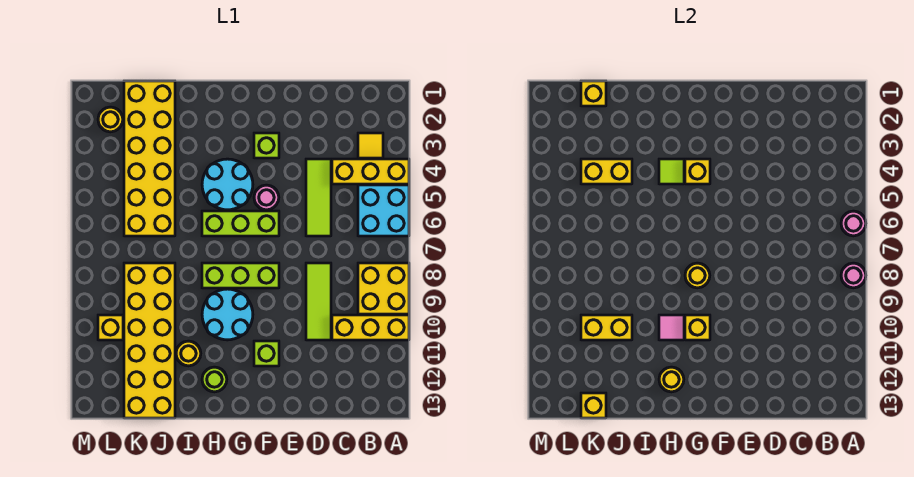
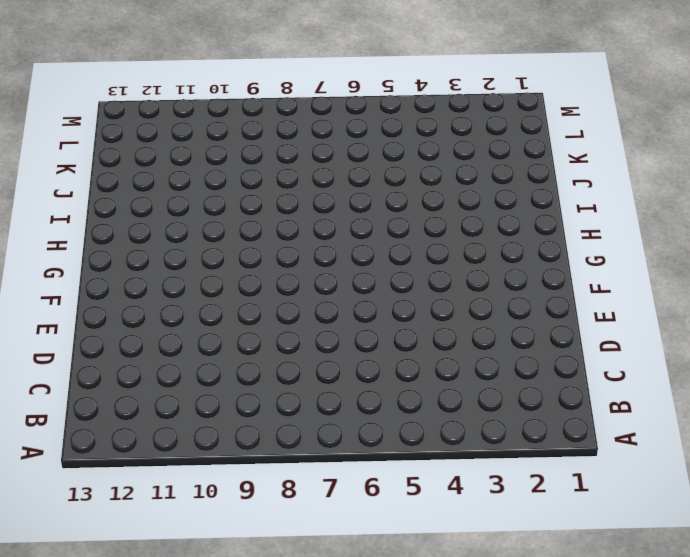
none -> yellow brick A4:C4 level 1
none -> cyan brick A5:B6 level 1
none -> yellow brick A8:B9 level 1
none -> yellow brick A10:C10 level 1

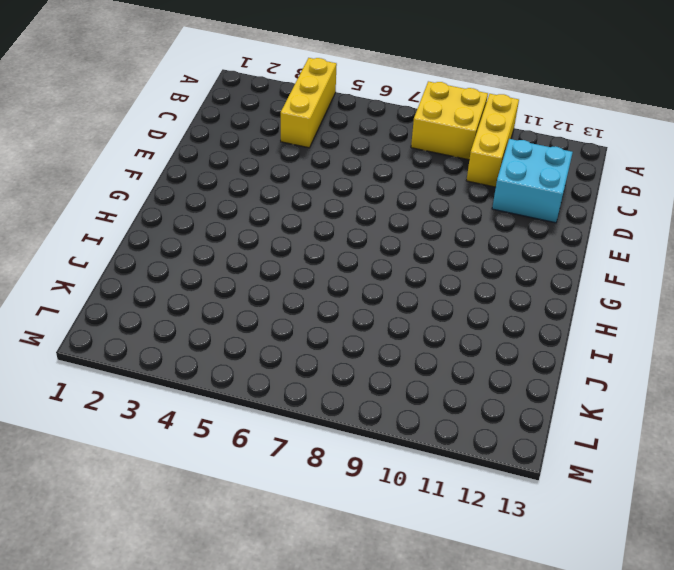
cyan brick C11:D12 level 1 -> cyan brick A5:B6 level 1
none -> yellow tile B3 level 1
none -> lime tile D4:D6 level 1
none -> lime tile D8:D10 level 1
none -> lime brick F3 level 1

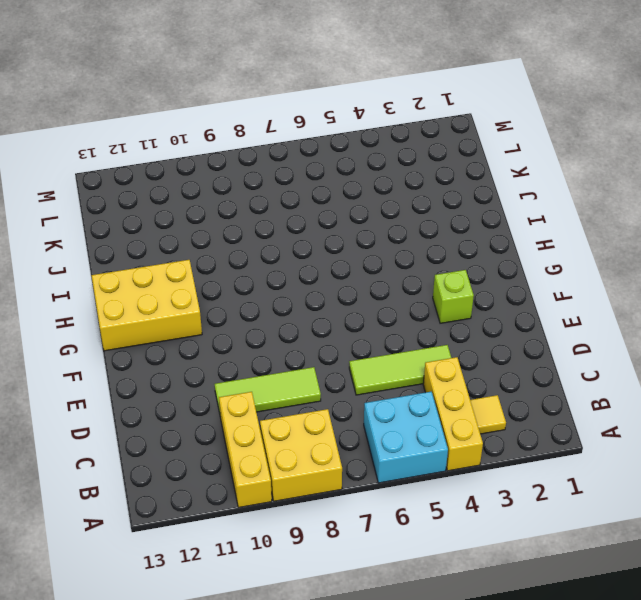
yellow brick G11:H13 level 1 -> lime round brick H12 level 1
none -> pink round brick F5 level 1
none -> lime brick F6:H6 level 1
none -> lime brick F8:H8 level 1
none -> lime brick F11 level 1

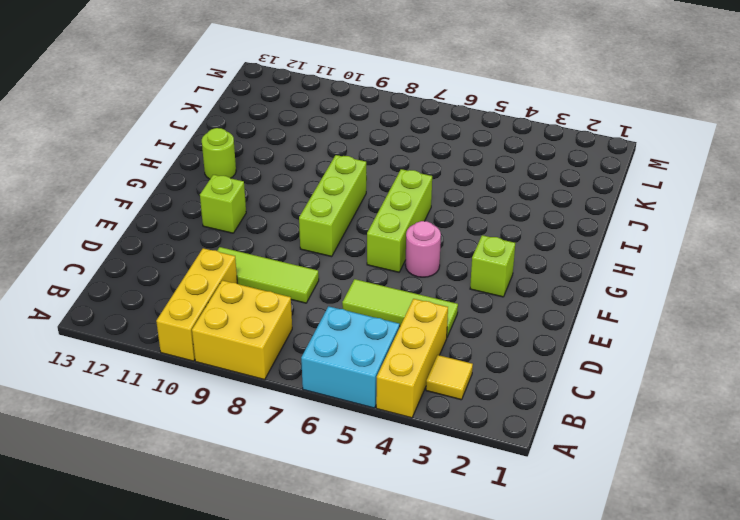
none -> cyan round brick G4:H5 level 1
none -> cyan round brick G9:H10 level 1
none -> yellow round brick I11 level 1
none -> yellow brick J1:K6 level 1

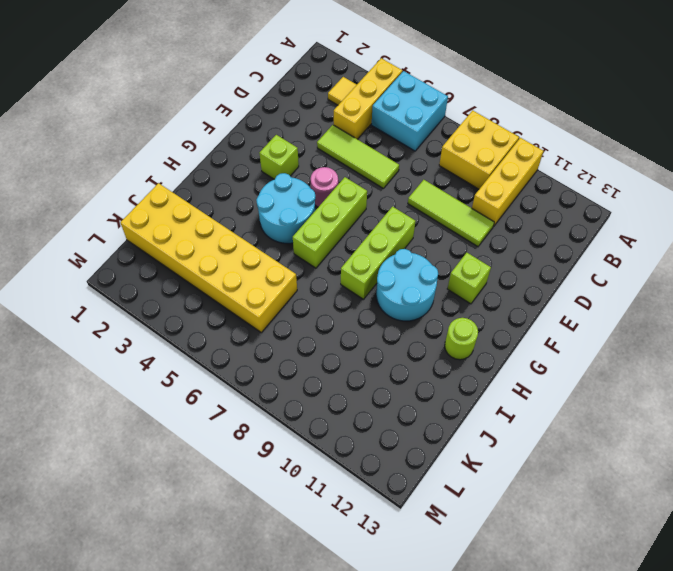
none -> yellow round brick I11 level 1
none -> yellow brick J8:K13 level 1
none -> yellow round brick L2 level 1
none -> yellow brick L10 level 1

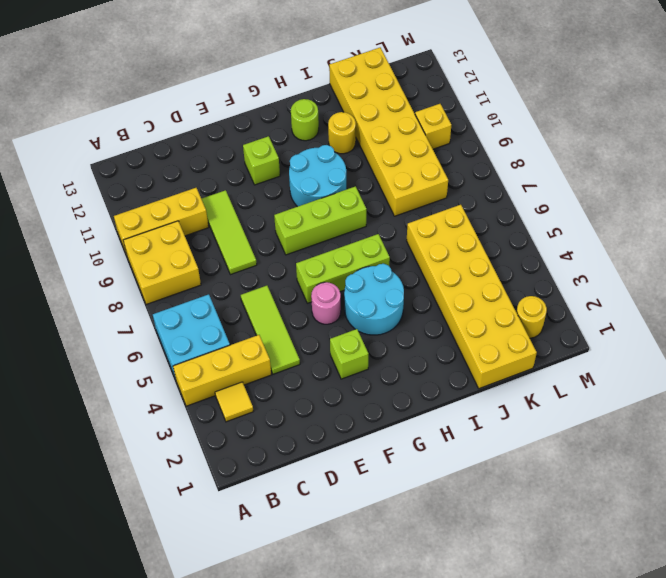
none -> pink round brick A6 level 2
none -> pink round brick A8 level 2
none -> yellow brick G4 level 2
none -> yellow round brick G8 level 2

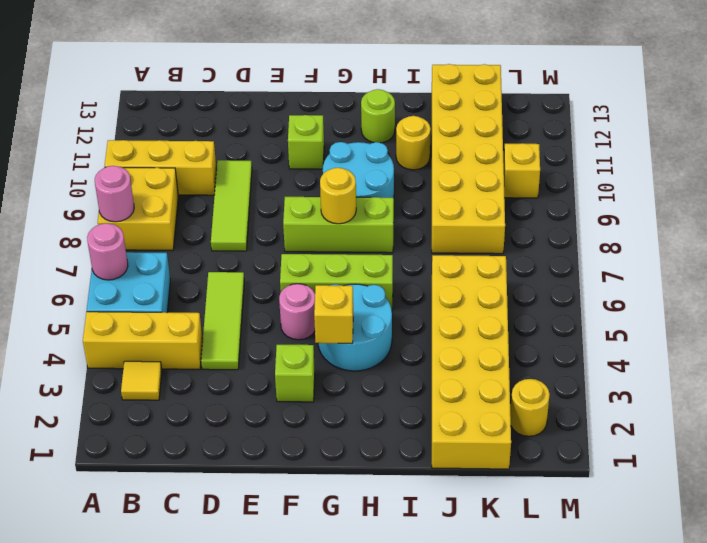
none -> yellow brick G10 level 2
none -> lime tile H4 level 2
none -> pink tile H10 level 2
none -> yellow round brick H12 level 2

